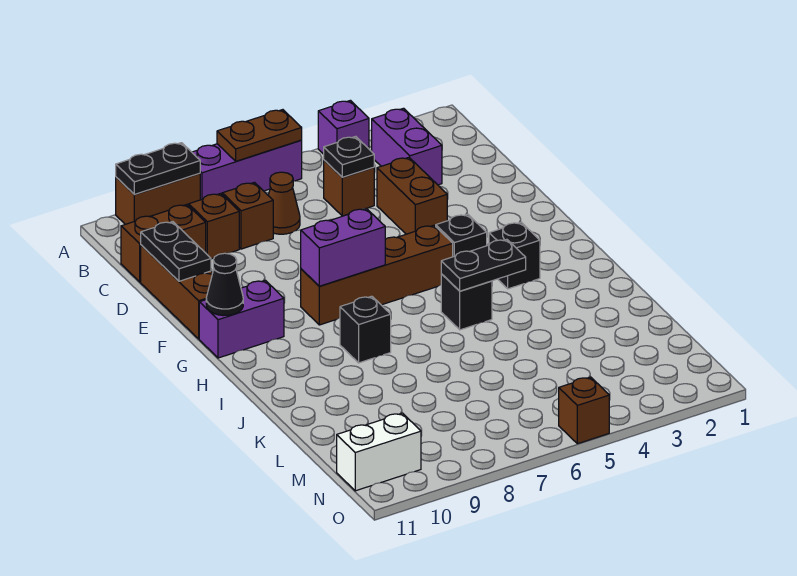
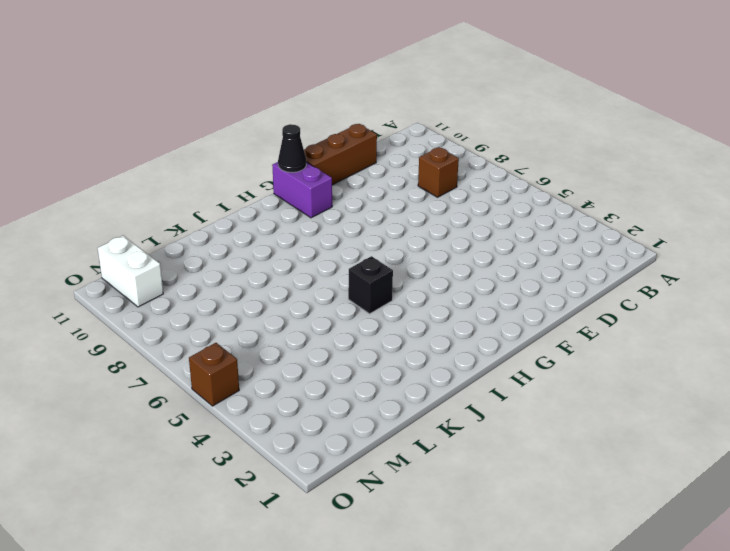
none -> purple brick A4 level 1
none -> purple brick A6:A8 level 1
none -> brown brick A9:A10 level 1

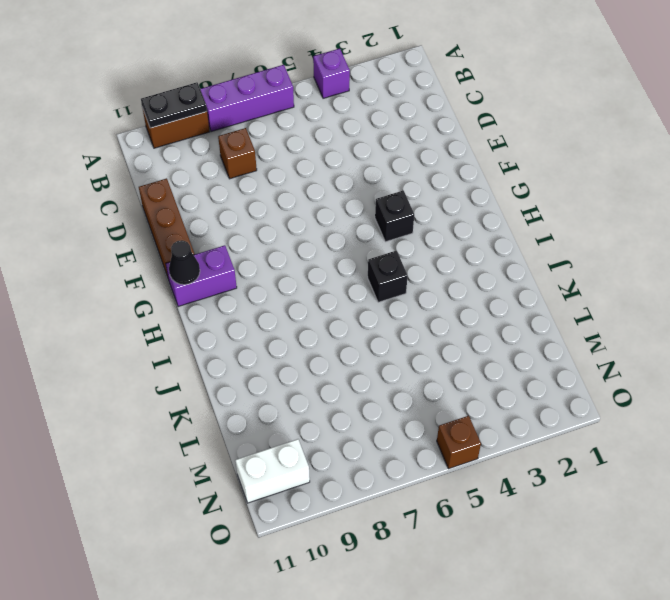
none -> purple brick B3:C3 level 1
none -> brown brick C5 level 1
none -> brown cone C7 level 1

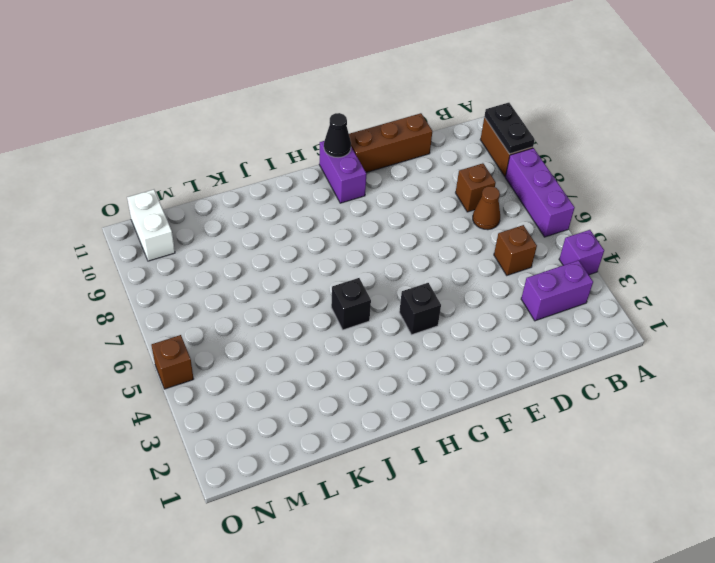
none -> brown brick C9 level 1
none -> brown brick C10:C11 level 1
none -> brown brick D4:E4 level 1

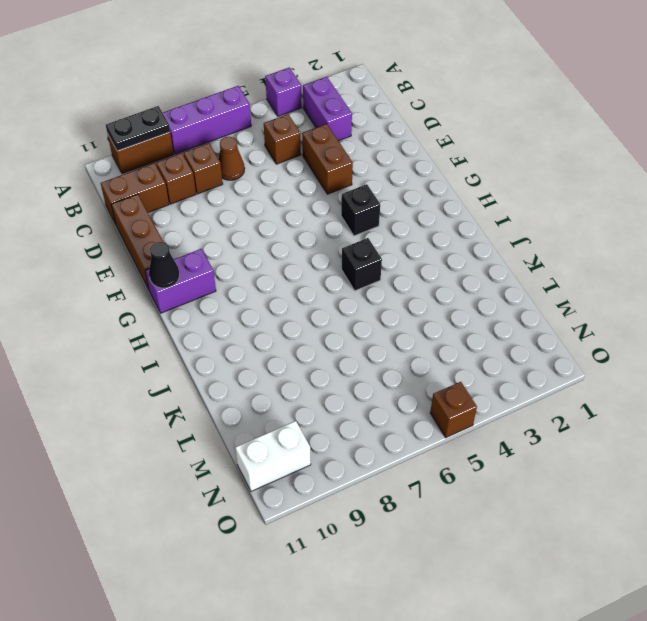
none -> brown brick G5:G8 level 1
none -> black brick H3 level 1
none -> black brick I8 level 1

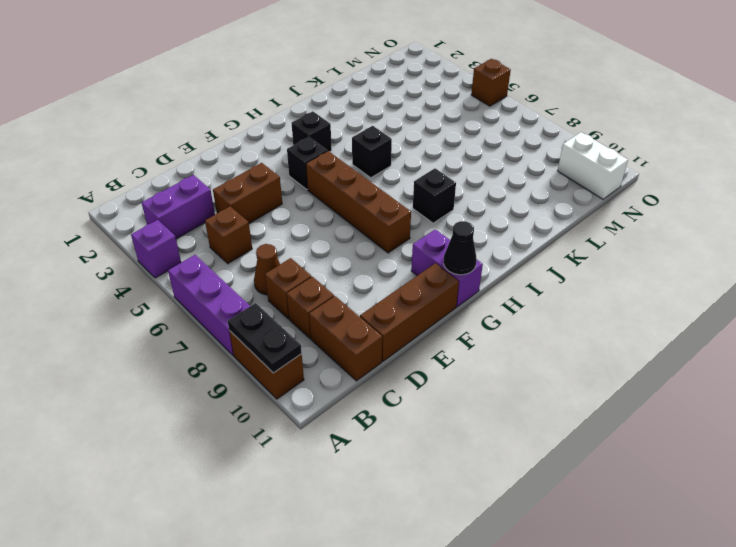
none -> brown plate A6:A7 level 2
none -> black plate C5 level 2
none -> black plate D11:E11 level 2

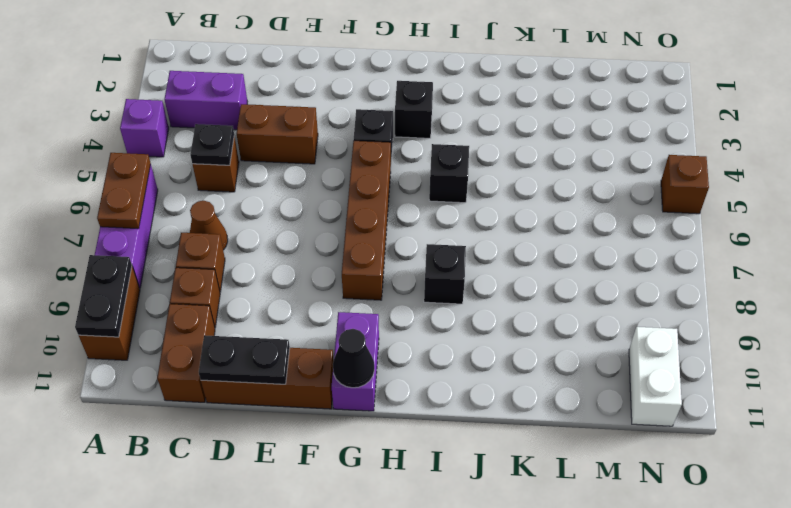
none -> purple brick G7:G8 level 2
none -> black plate I4:I5 level 2

